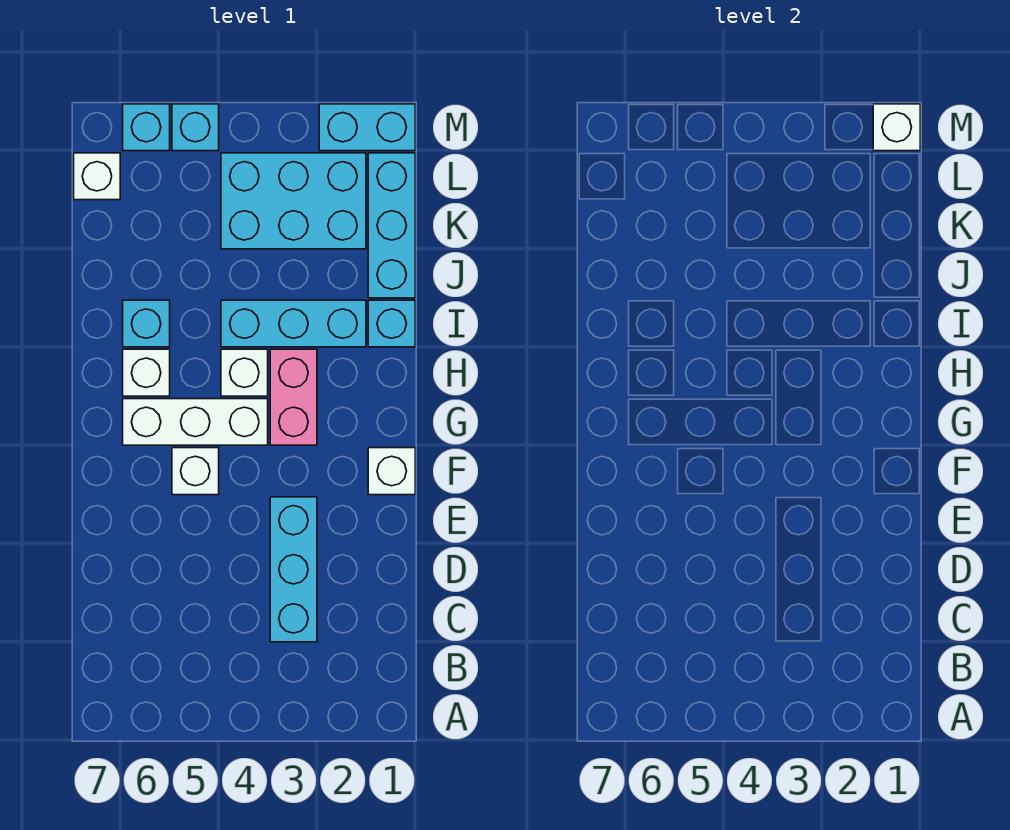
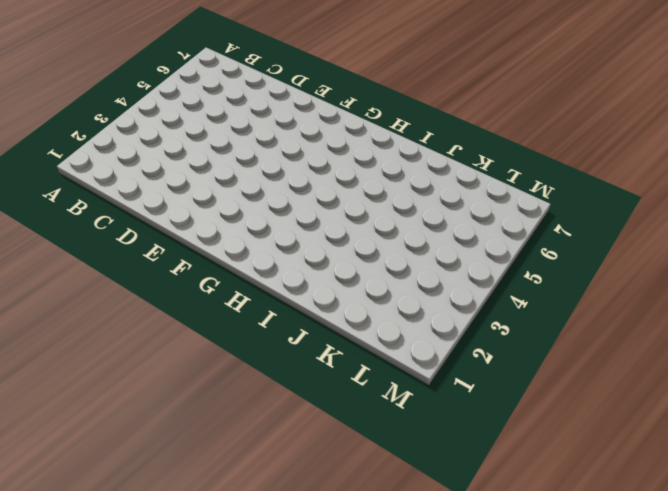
none -> cyan brick C3:E3 level 1
none -> white brick F1 level 1
none -> white brick F5 level 1

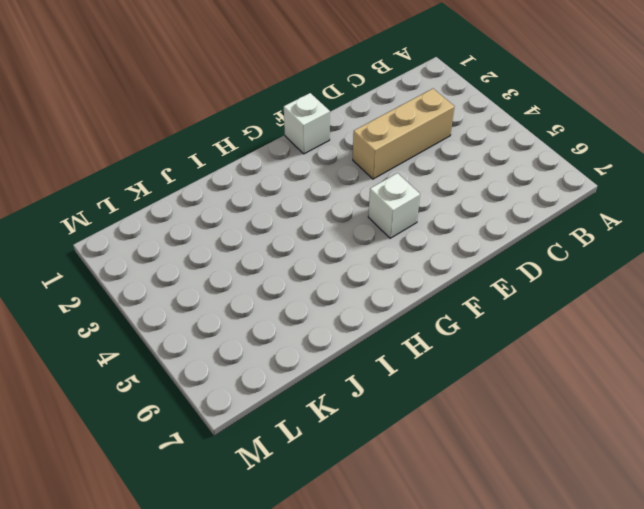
tan brick C3:E3 level 1 -> cyan brick C3:E3 level 1
none -> pink brick G3:H3 level 1
none -> white brick G4:G6 level 1
none -> white brick H4 level 1

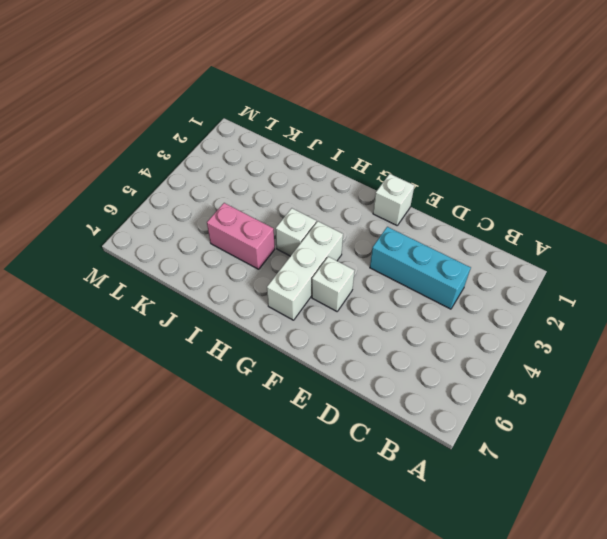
pink brick I5:J5 level 1 -> pink brick G3:H3 level 1
none -> white brick H6 level 1
none -> cyan brick I1 level 1
none -> cyan brick I2:I4 level 1

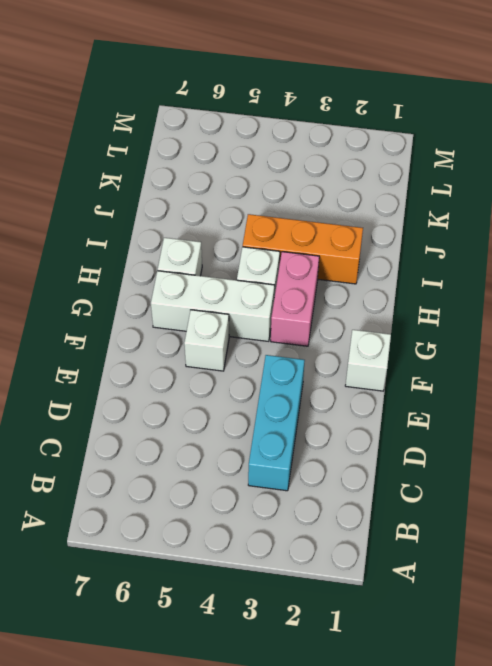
orange brick I2:I4 level 1 -> cyan brick I2:I4 level 1
none -> cyan brick I1 level 1
none -> cyan brick I6 level 1
none -> cyan brick J1:L1 level 1

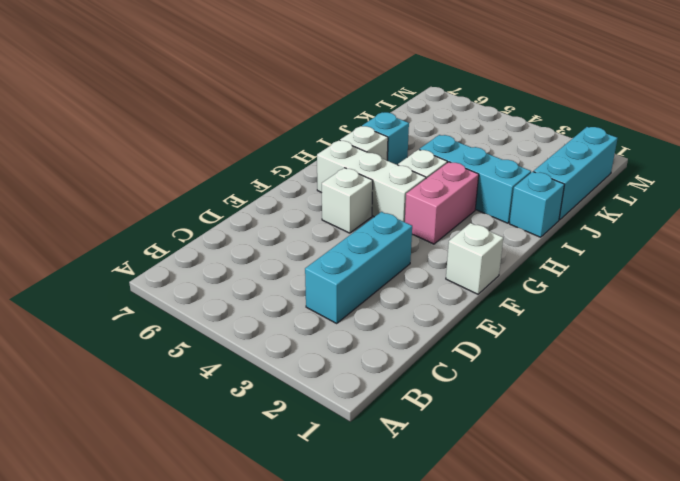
none -> cyan brick K2:L4 level 1
none -> white brick L7 level 1
none -> cyan brick M1:M2 level 1

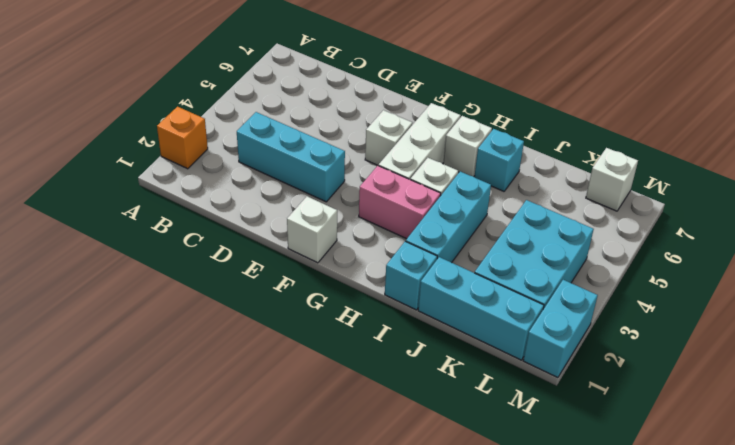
orange brick A2 level 1 -> none
none -> cyan brick M5 level 1
none -> cyan brick M6 level 1
none -> white brick M1 level 2

